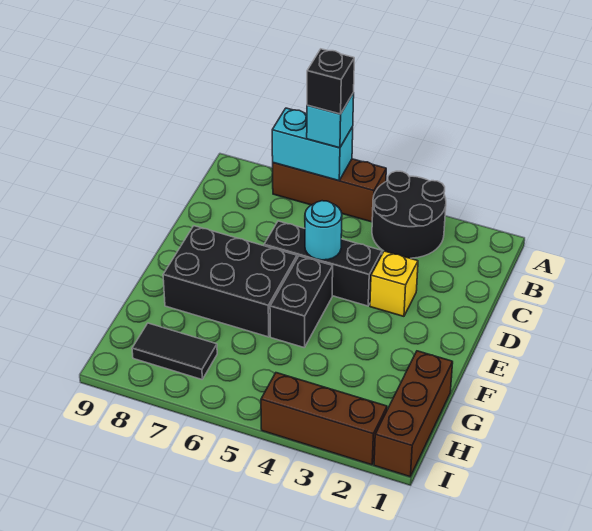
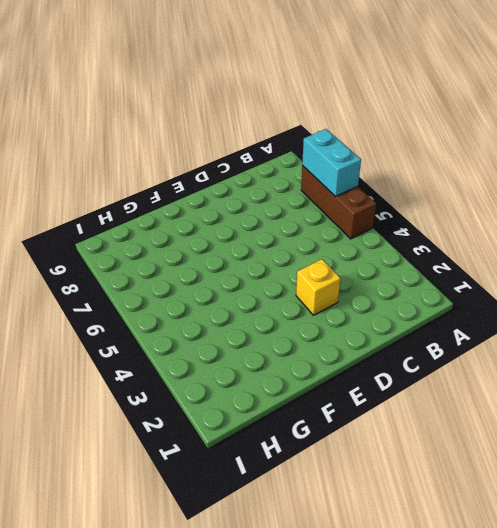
none -> black round brick A3:B4 level 1
none -> black brick D4:D6 level 1
none -> black brick E5:F5 level 1

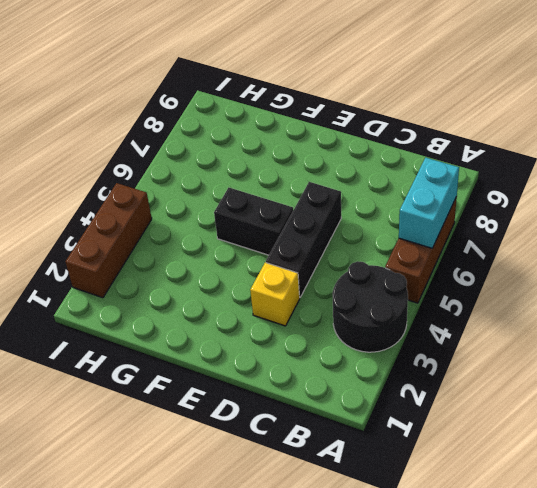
none -> black brick E6:F8 level 1
none -> brown brick G1:I1 level 1
none -> black tile H7:H8 level 1

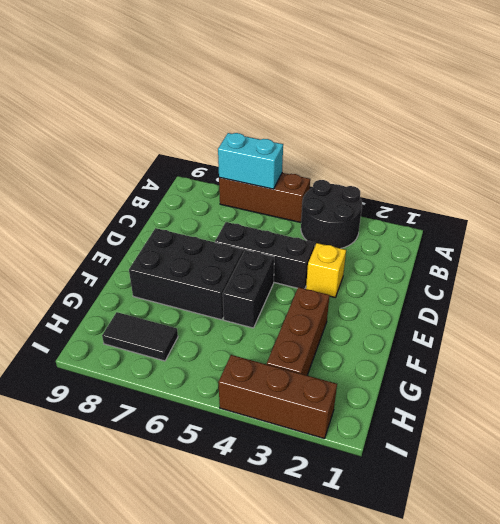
brown brick F3:H3 level 1 -> brown brick G1:I1 level 1
none -> cyan round brick D5 level 2
none -> cyan brick A6 level 3
none -> black brick A6 level 4

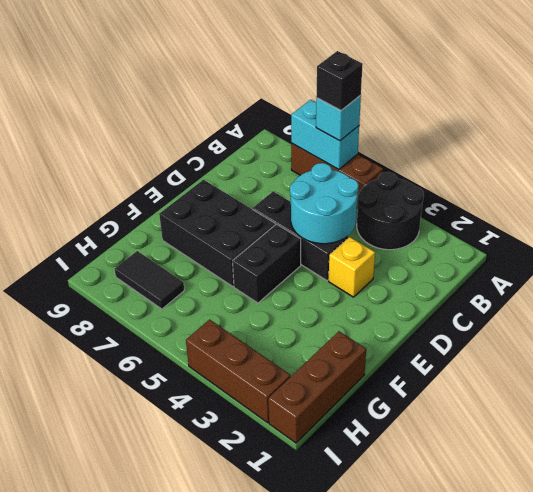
cyan round brick C4:D5 level 2 -> cyan round brick D5 level 2

